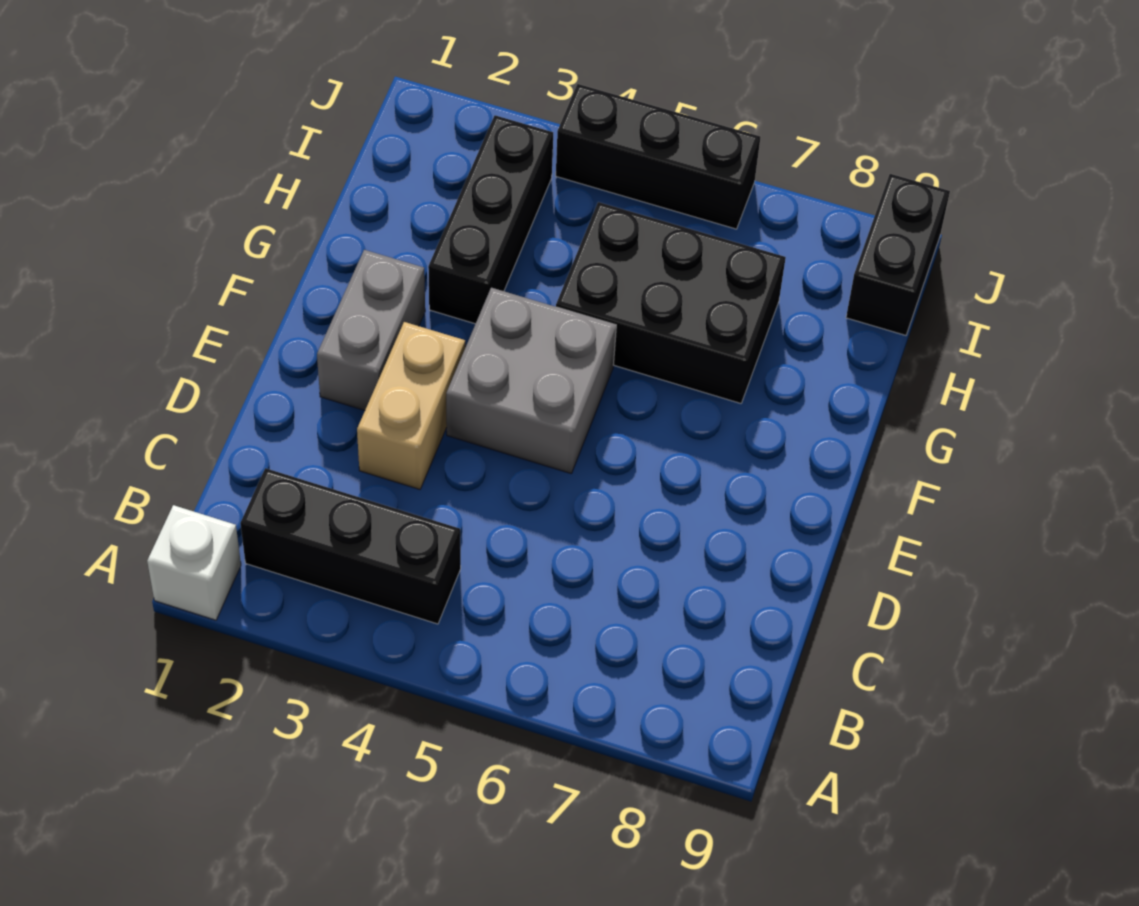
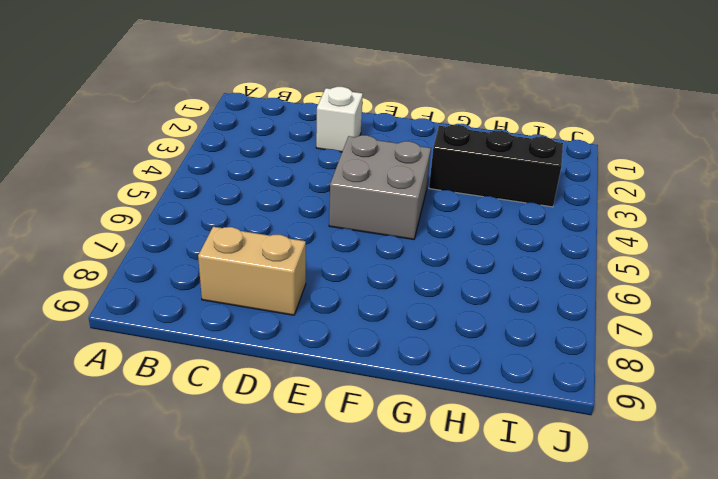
tan brick C8:D8 level 1 -> tan brick D3:E3 level 1
white brick D2 level 1 -> white brick A1 level 1
none -> black brick B2:B4 level 1
none -> grey brick E2:F2 level 1

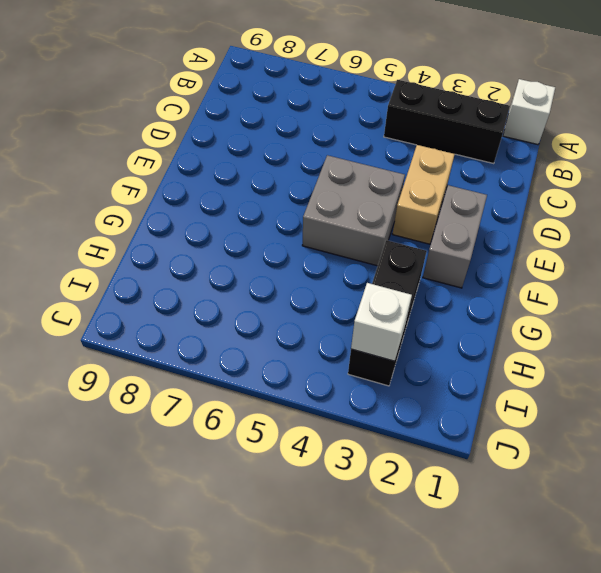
white brick I3 level 2 -> none
none -> black brick G5:H7 level 1
none -> black brick I9:J9 level 1

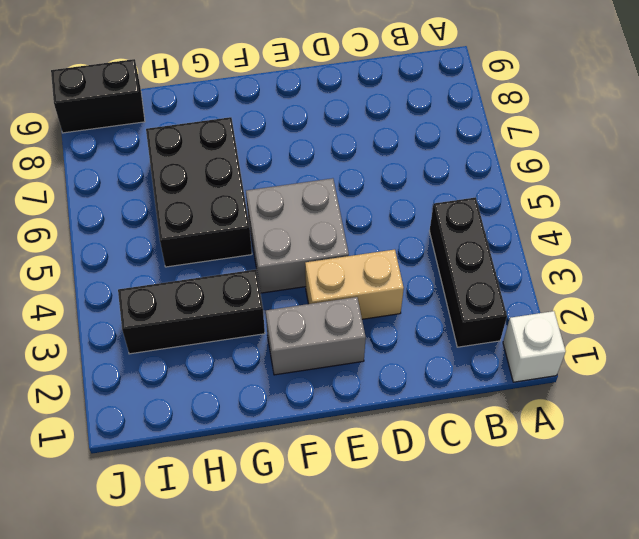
none -> black brick J4:J6 level 1

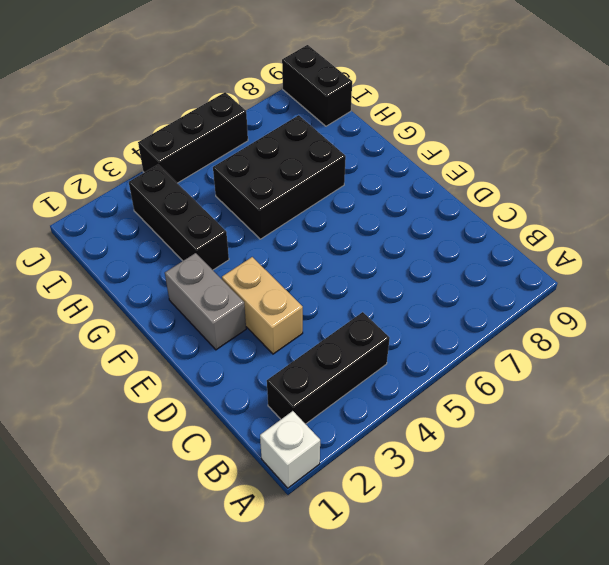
none -> grey brick E4:F5 level 1

